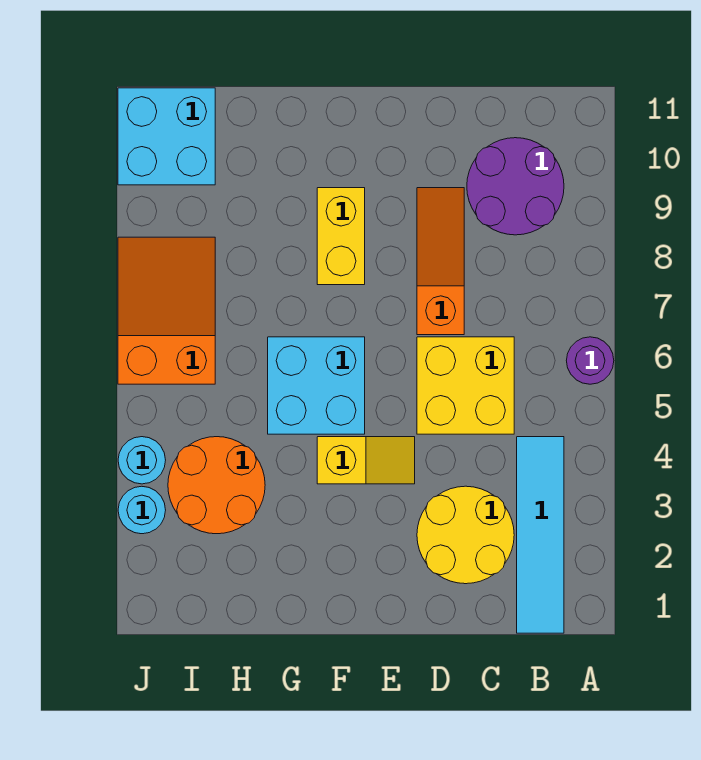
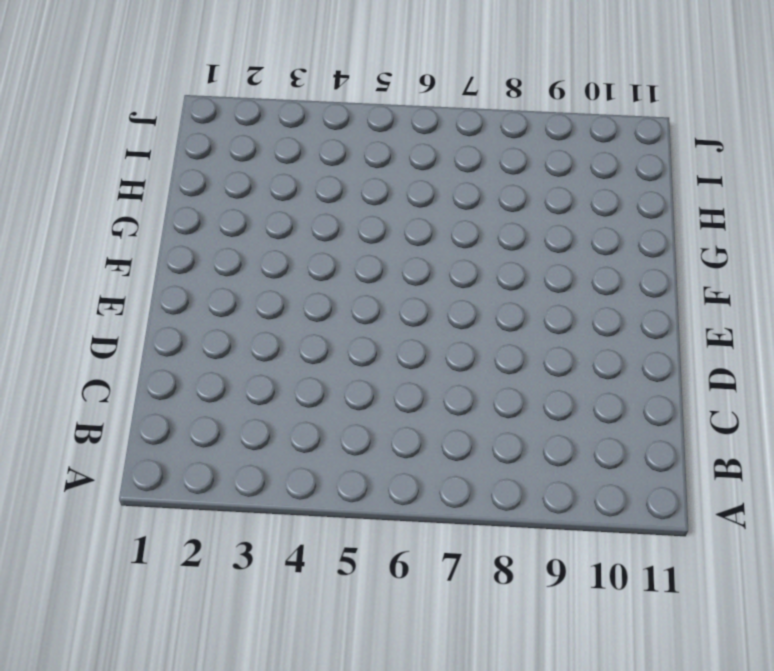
none -> purple round brick A6 level 1
none -> cyan tile B1:B4 level 1
none -> purple round brick B9:C10 level 1

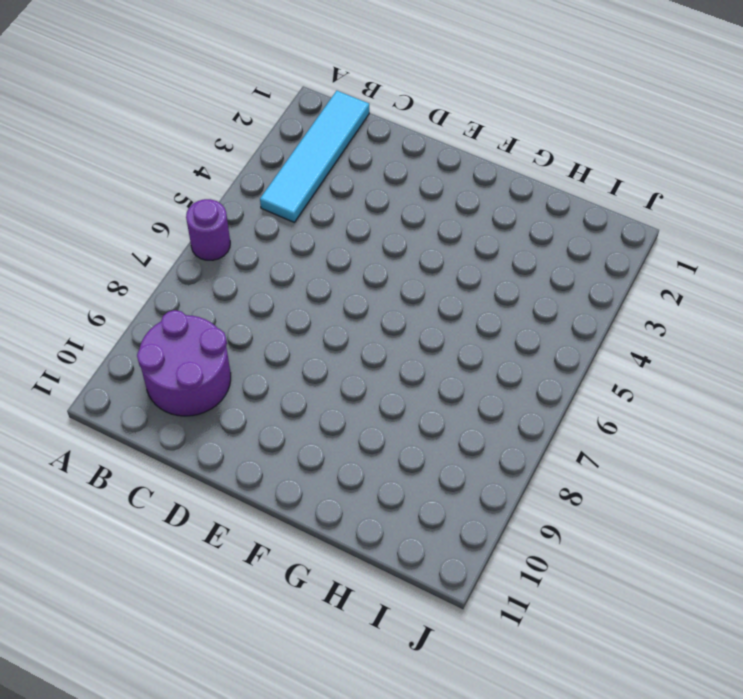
none -> yellow round brick C2:D3 level 1
none -> yellow brick C5:D6 level 1
none -> orange slope D7:D9 level 1 top 7

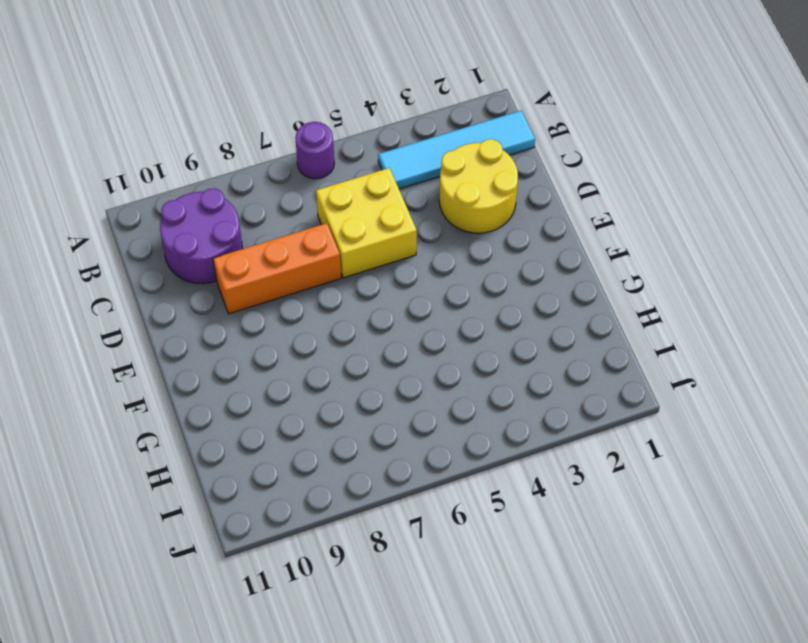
orange brick D7:D9 level 1 -> orange slope D7:D9 level 1 top 7
none -> yellow slope E4:F4 level 1 top F
none -> cyan brick F5:G6 level 1
none -> yellow brick F8:F9 level 1

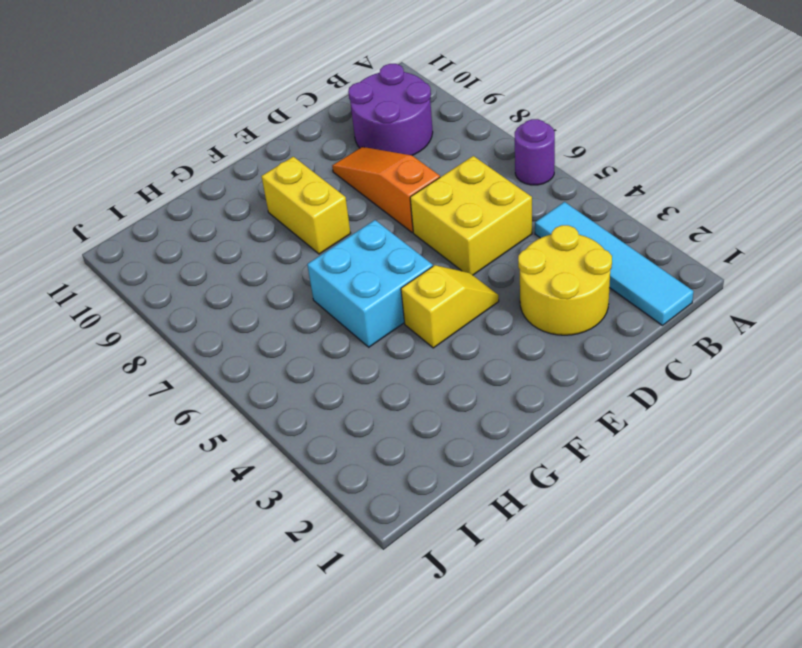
none -> orange round brick H3:I4 level 1
none -> orange slope I6:J8 level 1 top 6
none -> cyan brick I10:J11 level 1

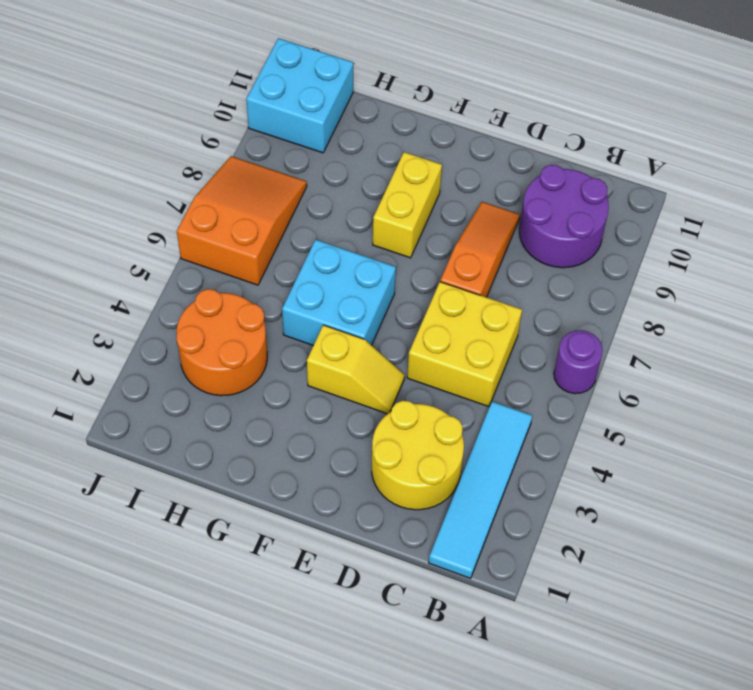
none -> cyan round brick J3 level 1
none -> cyan round brick J4 level 1

